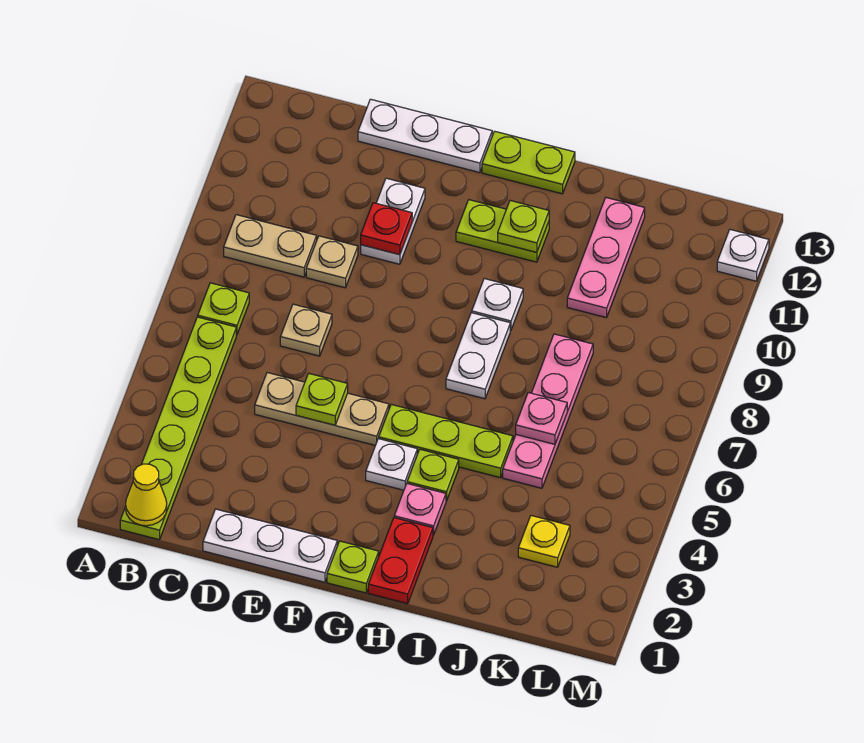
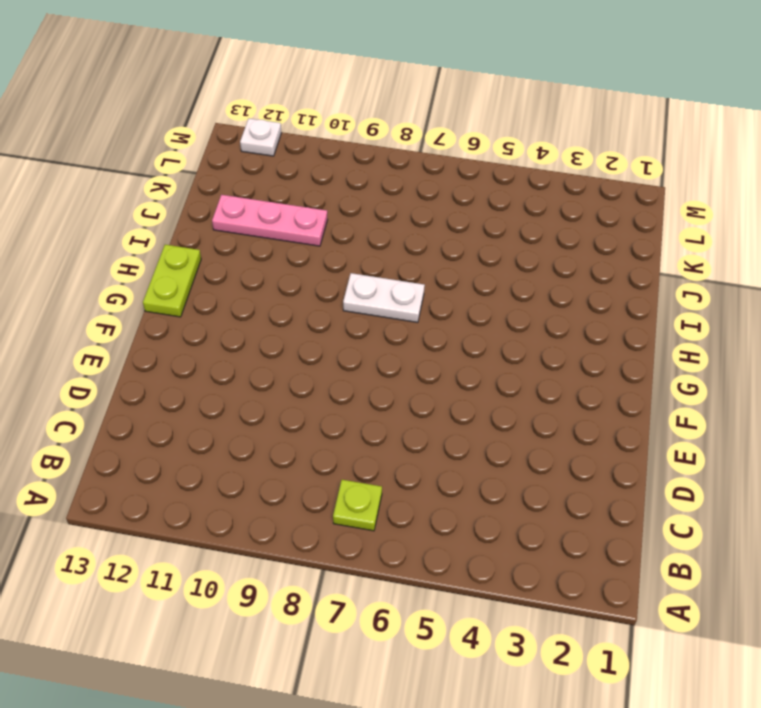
none -> lime plate B1:B6 level 1
none -> tan plate B9:C9 level 1
none -> white plate D1:F1 level 1

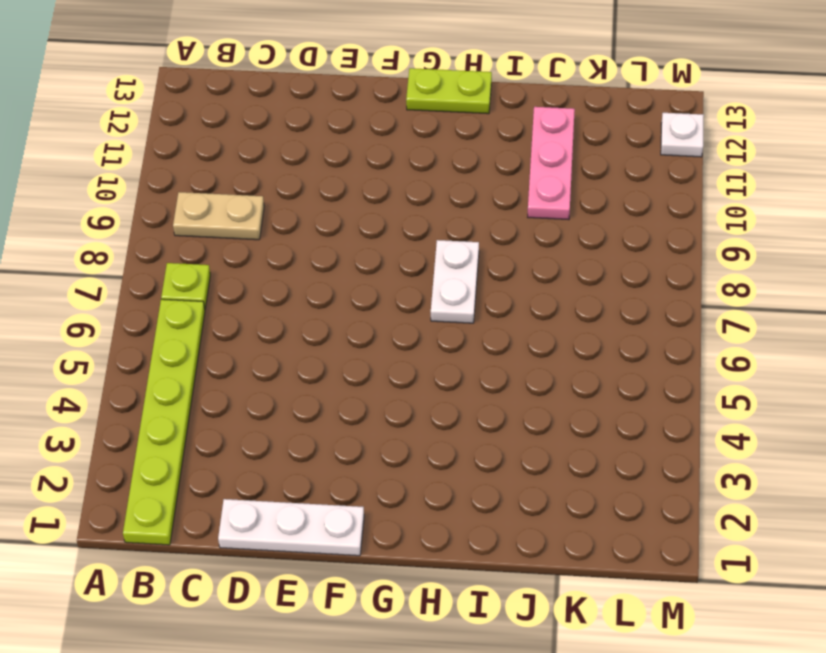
none -> tan plate D5:F5 level 1
none -> tan plate D7 level 1
none -> tan plate D9 level 1

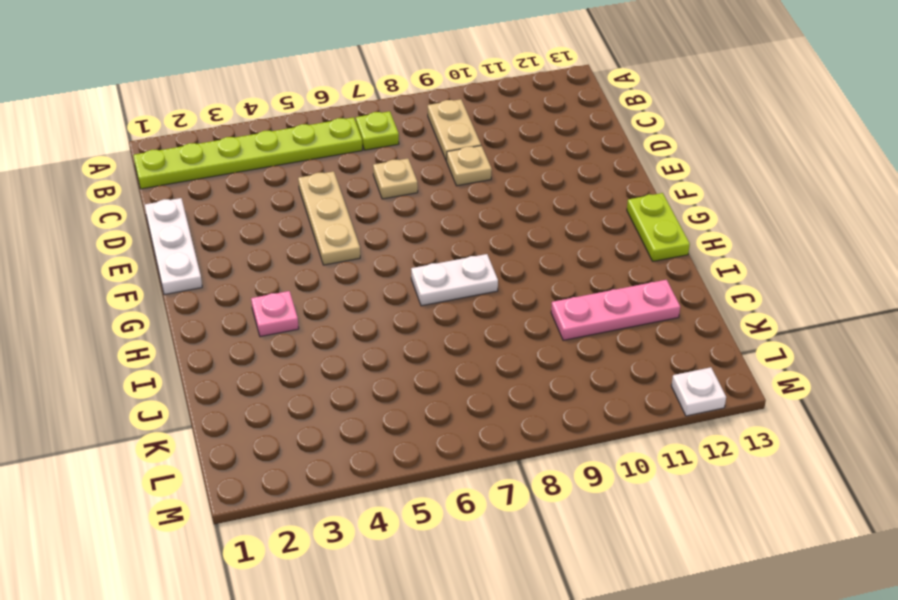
none -> white plate D13:F13 level 1
none -> white plate E10:E11 level 1
none -> lime plate G1 level 1

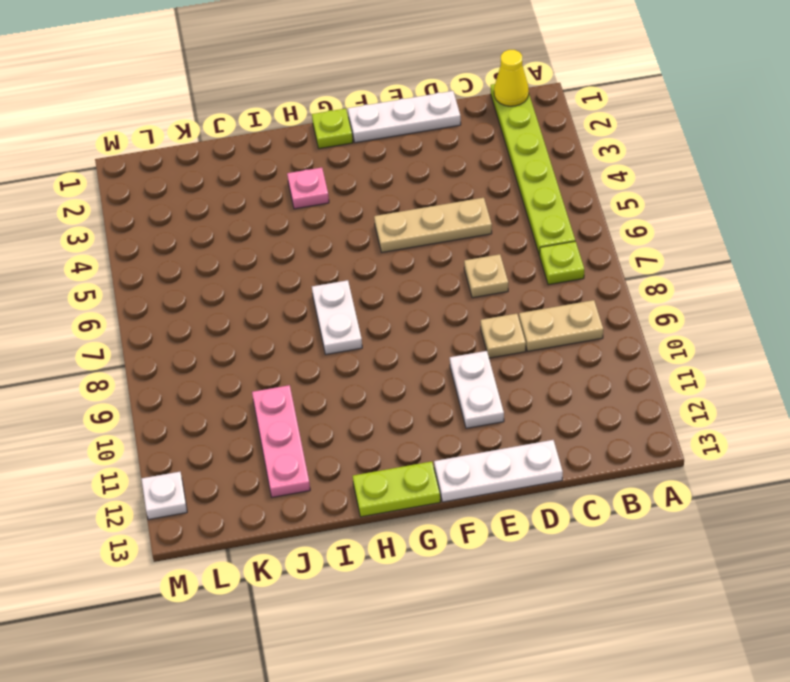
none -> white plate G4 level 1
none -> lime plate G5:I5 level 1
none -> lime plate G11:H11 level 1

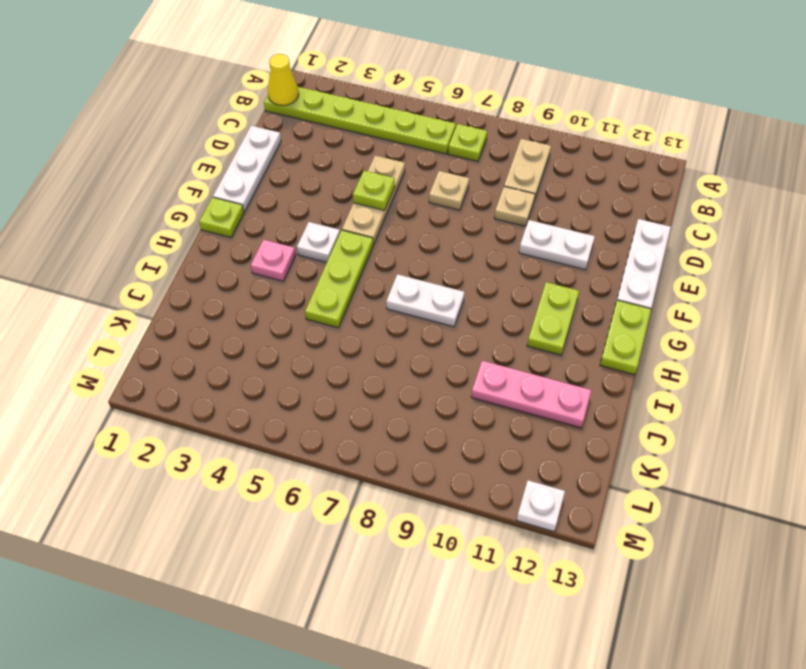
none -> red plate H1:H2 level 1
none -> lime plate H4 level 1
none -> white plate H9 level 1

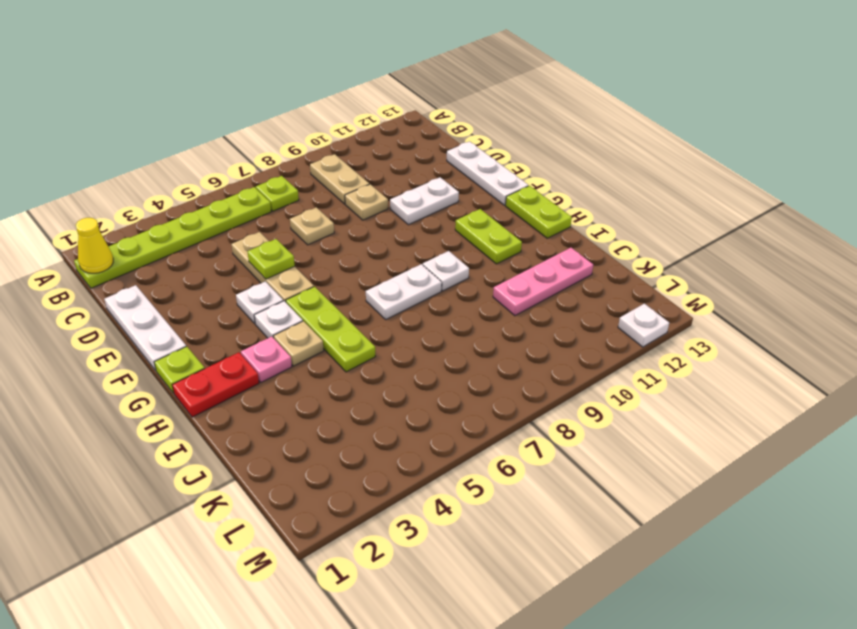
white plate F4 level 1 -> none
tan plate H4 level 1 -> lime plate H4 level 1
none -> pink plate J5:J8 level 1
none -> yellow plate K3 level 1
none -> red plate E10 level 2

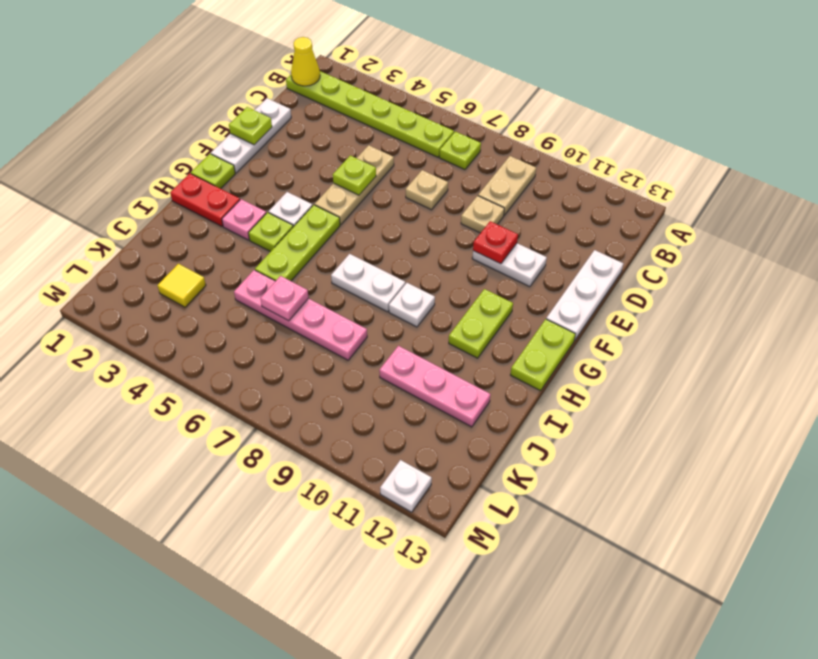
lime plate E1 level 2 -> lime plate H11 level 2
yellow tile K3 level 1 -> yellow plate K3 level 1

